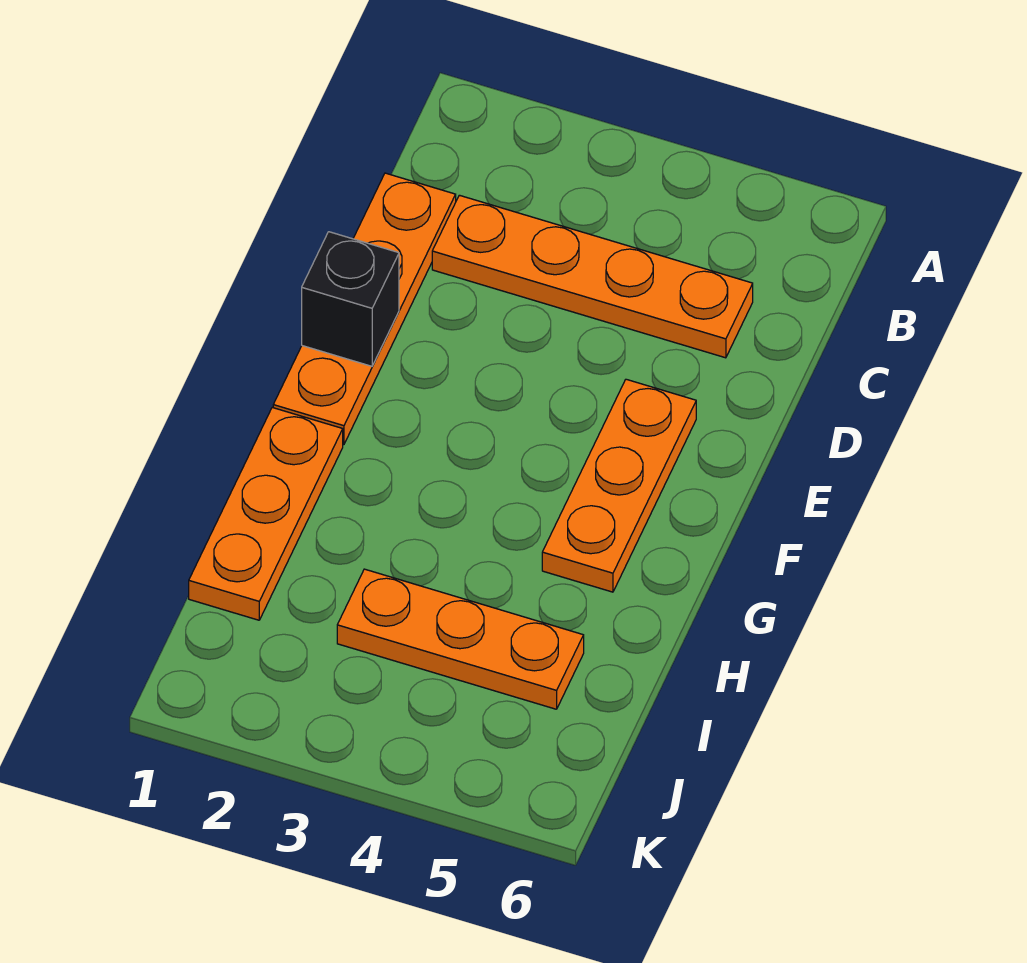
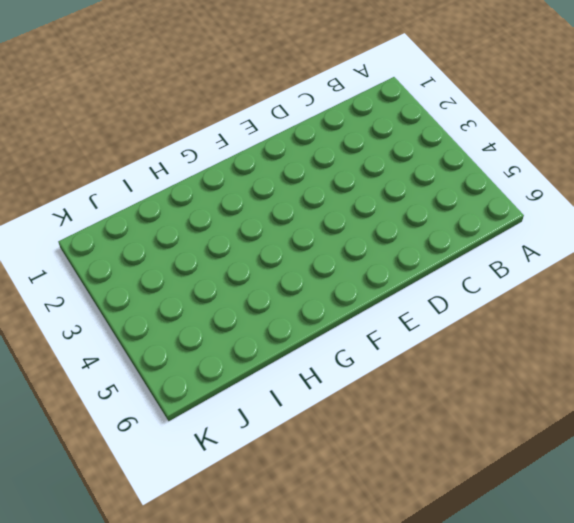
none -> orange plate C1:F1 level 1
none -> orange plate C2:C5 level 1

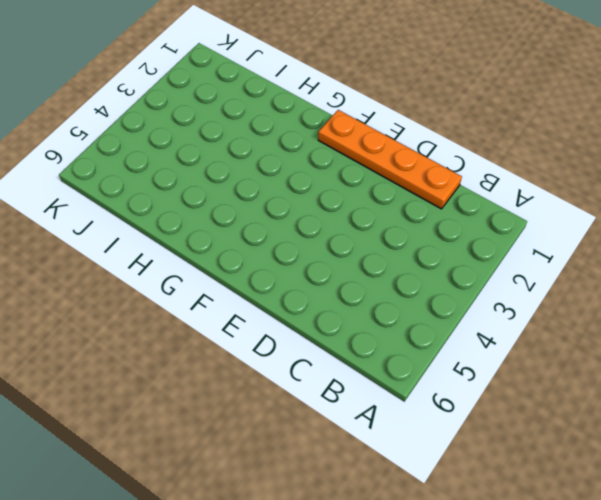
none -> orange plate C2:C5 level 1
none -> orange plate E5:G5 level 1

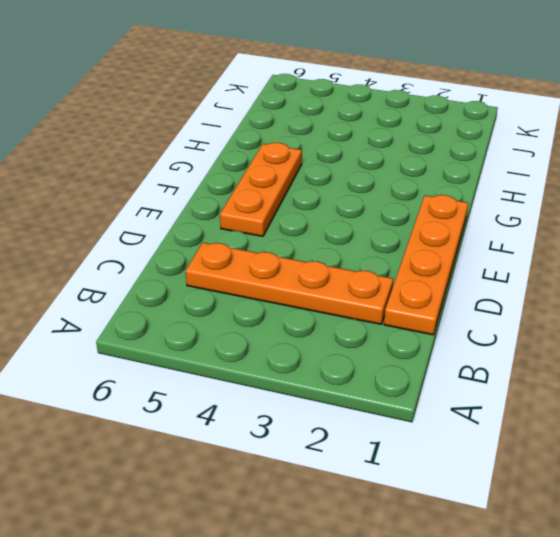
none -> orange plate G1:I1 level 1
none -> orange plate I3:I5 level 1

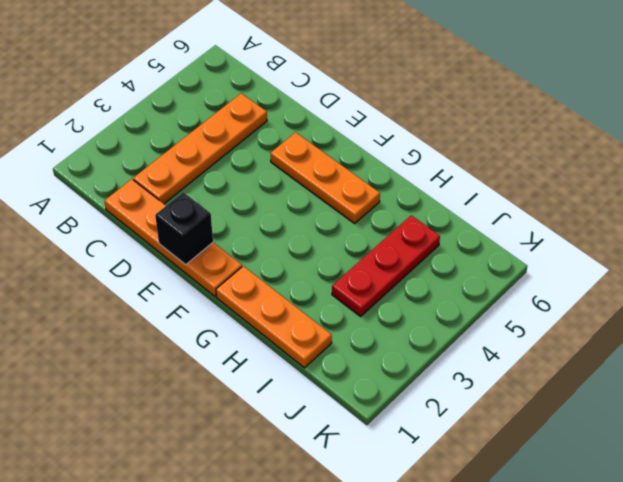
red plate I3:I5 level 1 -> orange plate I3:I5 level 1

